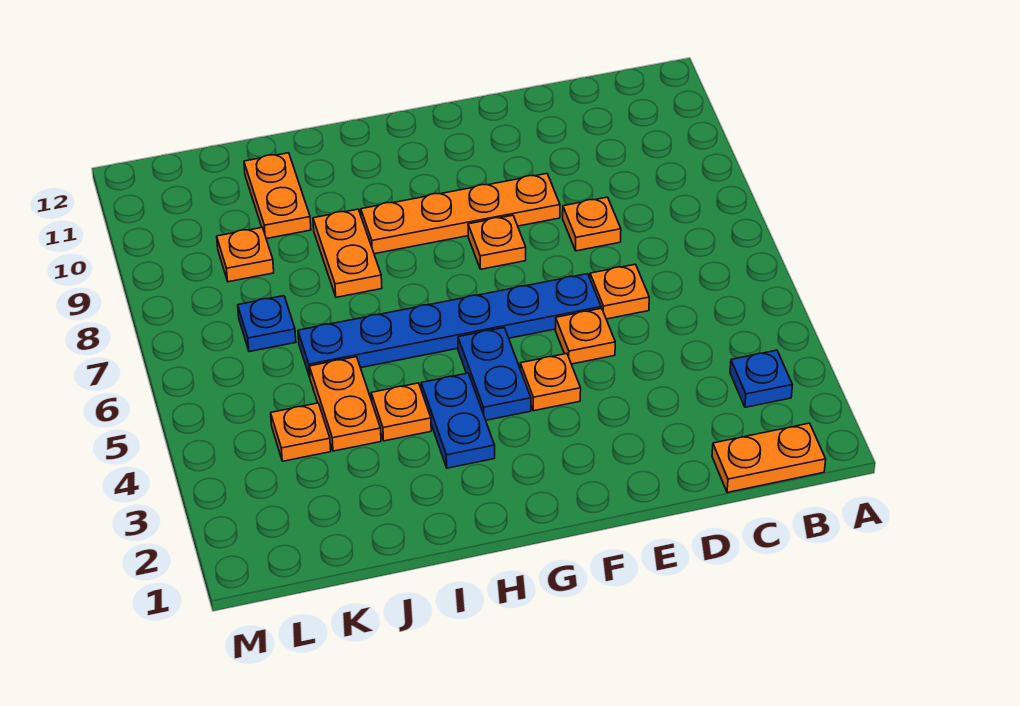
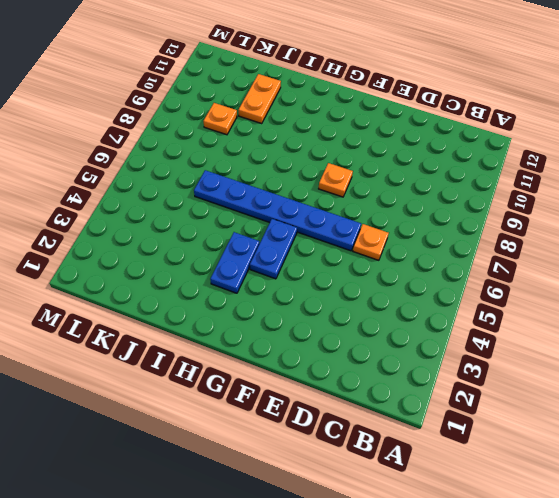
none -> orange plate B1:C1 level 1
none -> blue plate B3 level 1
none -> orange plate D8 level 1

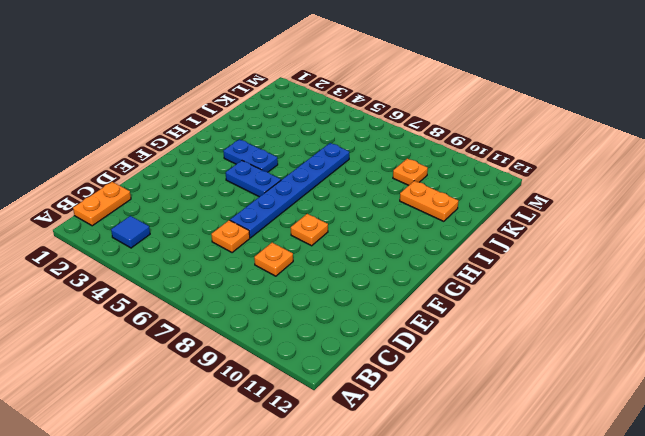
blue tile B3 level 1 -> blue plate B3 level 1
none -> orange plate E5 level 1
none -> orange plate E9:H9 level 1
none -> orange plate F4 level 1

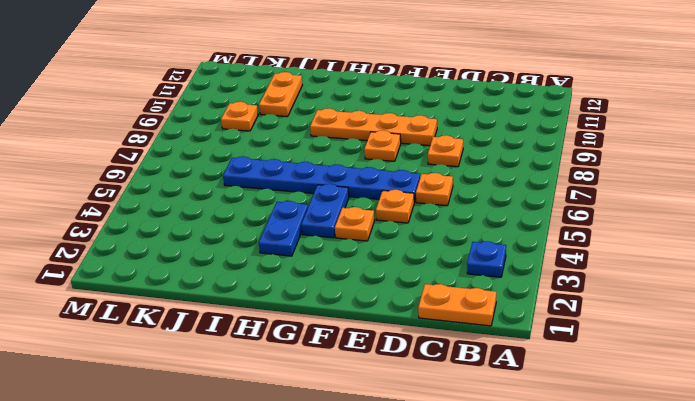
none -> orange plate I4 level 1
none -> orange plate I8:I9 level 1
none -> orange plate J4:J5 level 1

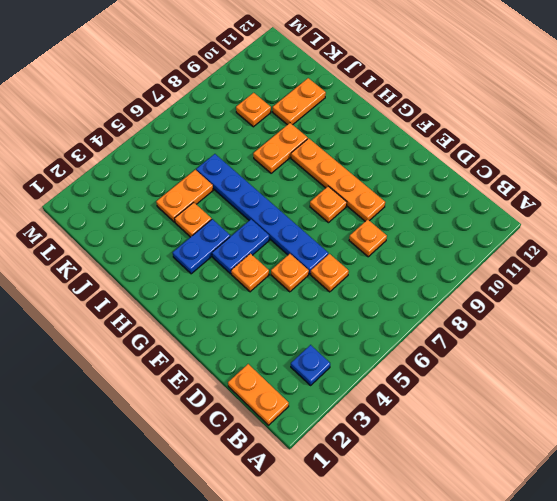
none -> orange plate K4 level 1
none -> blue plate K7 level 1

